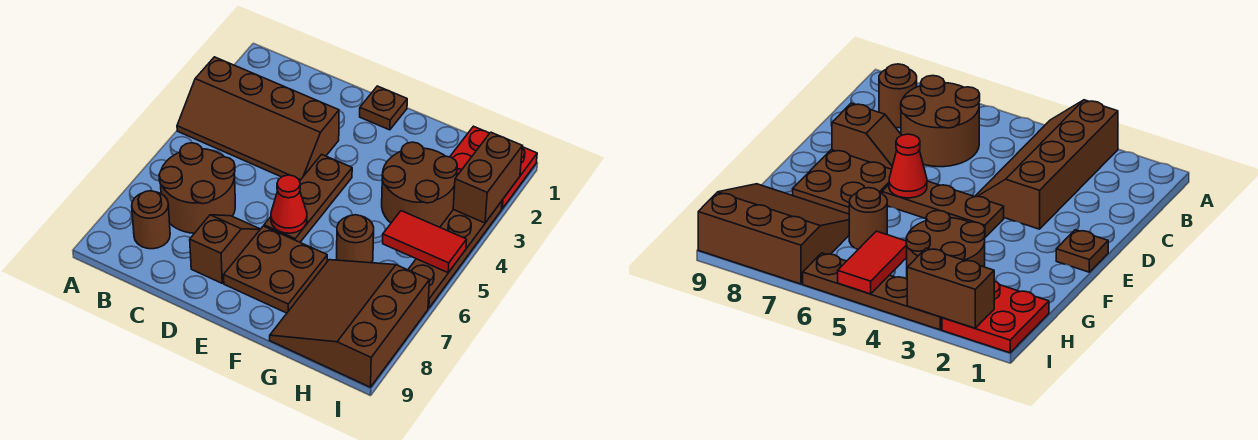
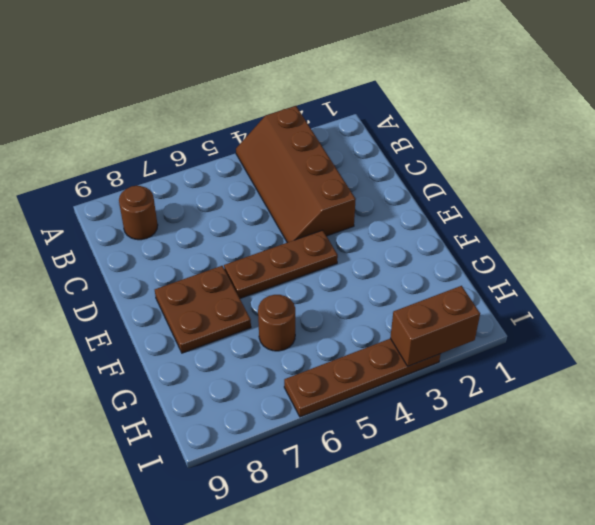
none -> brown round brick B6:C7 level 1
none -> brown slope D7:D8 level 1 top 8
none -> brown plate E1 level 1

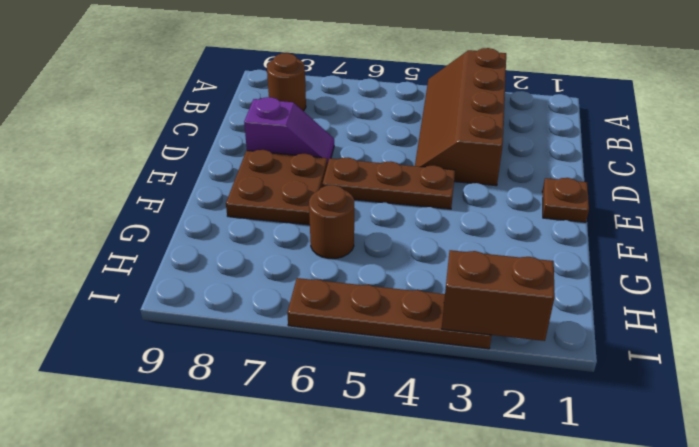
purple slope D7:D8 level 1 top 8 -> brown slope D7:D8 level 1 top 8
none -> brown round brick B6:C7 level 1
none -> brown round brick G3:H4 level 1
none -> brown slope G7:I9 level 1 top I

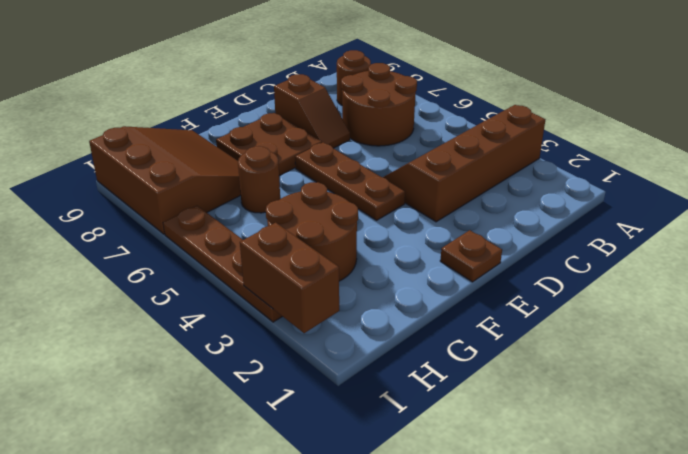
none -> red plate H1:I2 level 1
none -> red cone E6 level 2
none -> red tile H5:I5 level 2

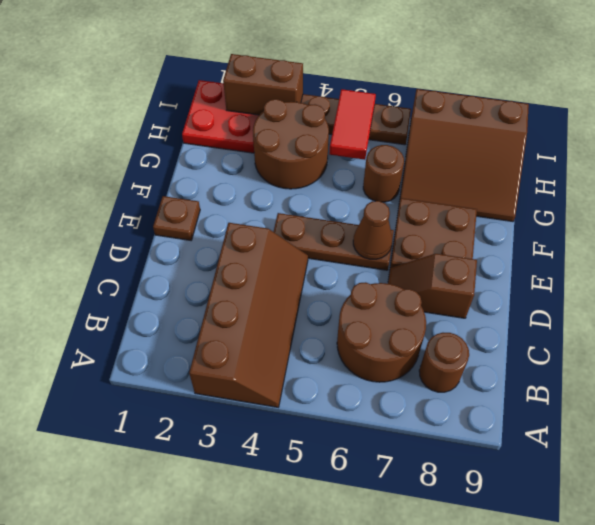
brown cone E6 level 2 -> red cone E6 level 2

